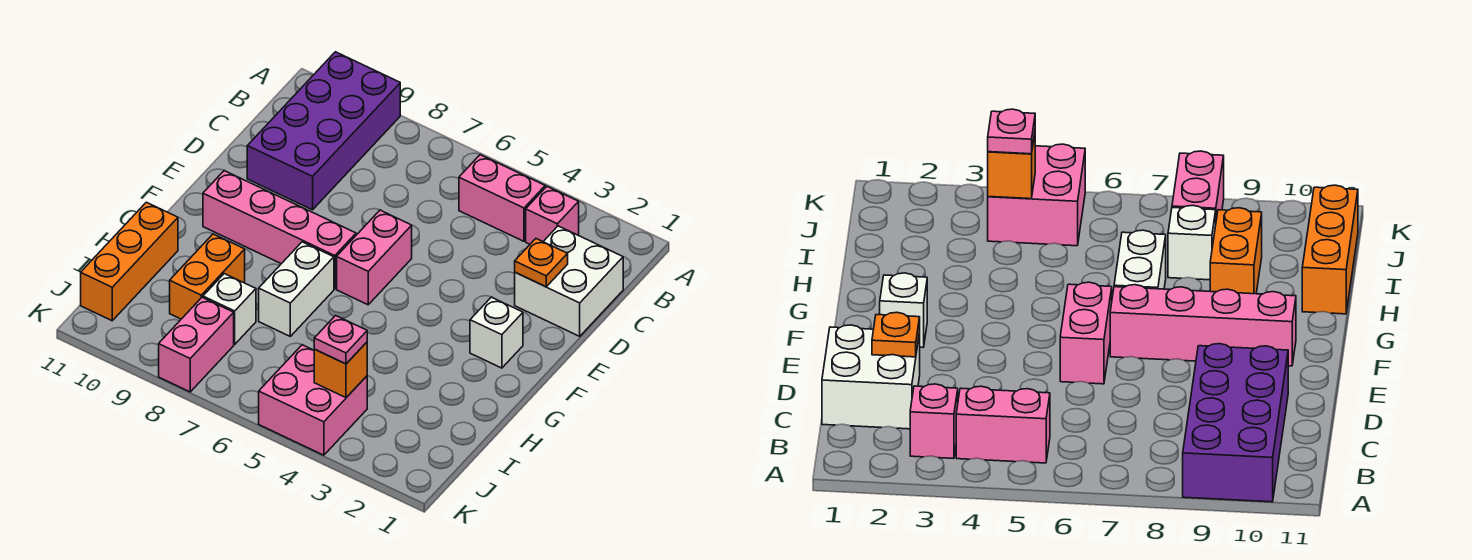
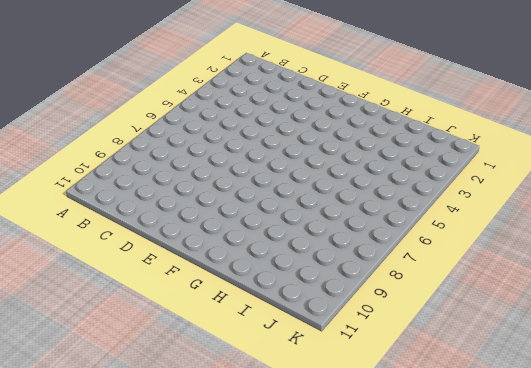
none -> purple brick A9:D10 level 1
none -> pink brick B3 level 1
none -> pink brick B4:B5 level 1

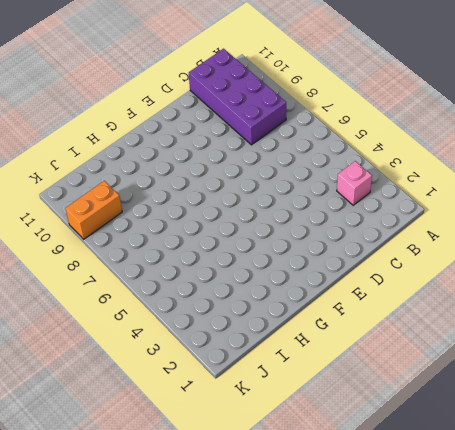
purple brick B8:C11 level 1 -> purple brick A9:D10 level 1
orange brick J9:K9 level 1 -> orange brick H9:I9 level 1
none -> pink brick B4:B5 level 1
none -> white brick C1:D2 level 1
none -> pink brick E6:F6 level 1

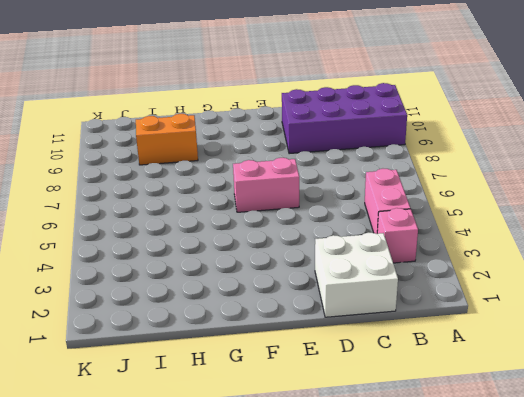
none -> white brick F2 level 1
none -> pink brick F7:F10 level 1
none -> white brick G7:H7 level 1

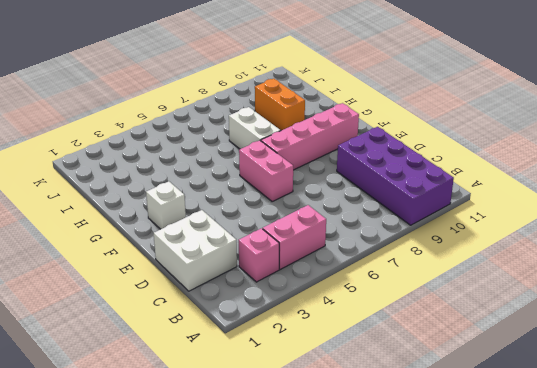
none -> orange brick H11:J11 level 1
none -> white brick I8 level 1
none -> pink brick J4:K5 level 1

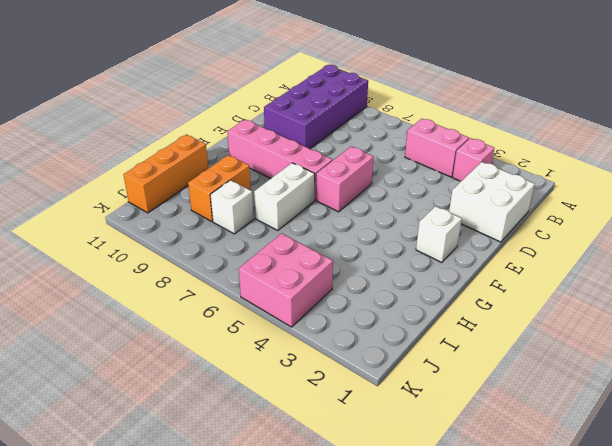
none -> pink brick J8:K8 level 1
none -> orange plate D2 level 2
none -> orange brick J4 level 2

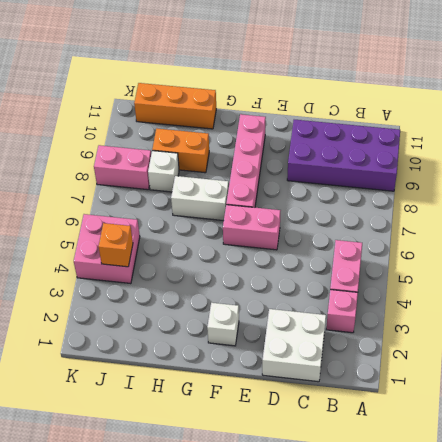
none -> orange plate D2 level 2
none -> pink plate J4 level 3

